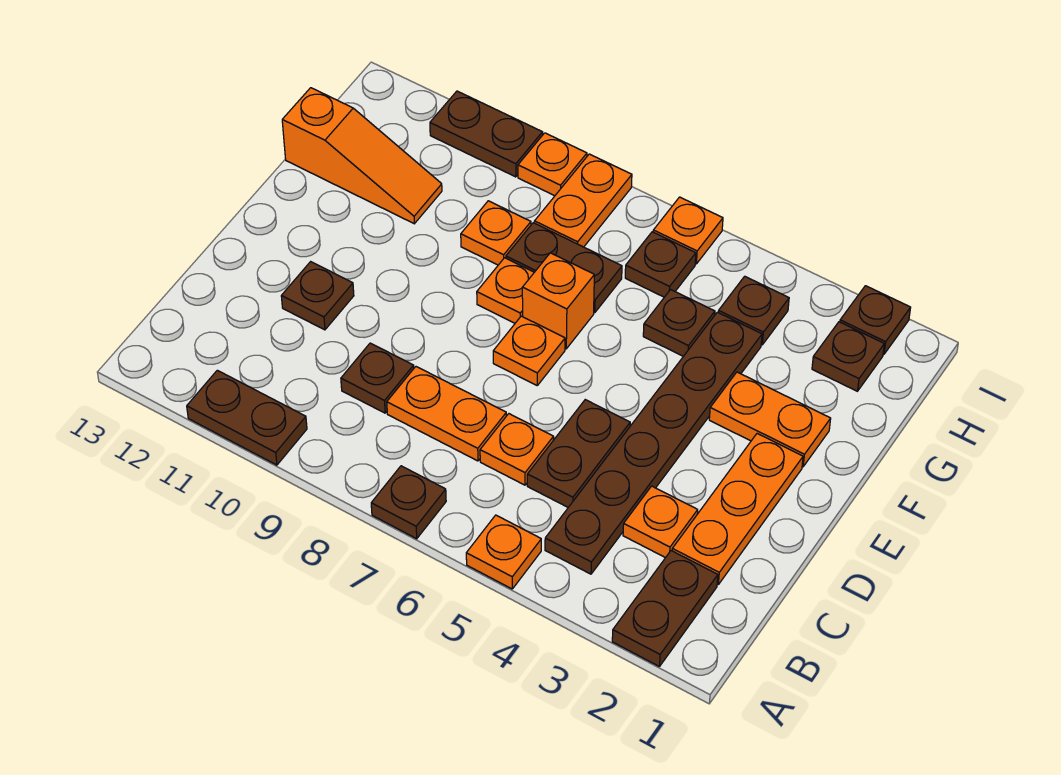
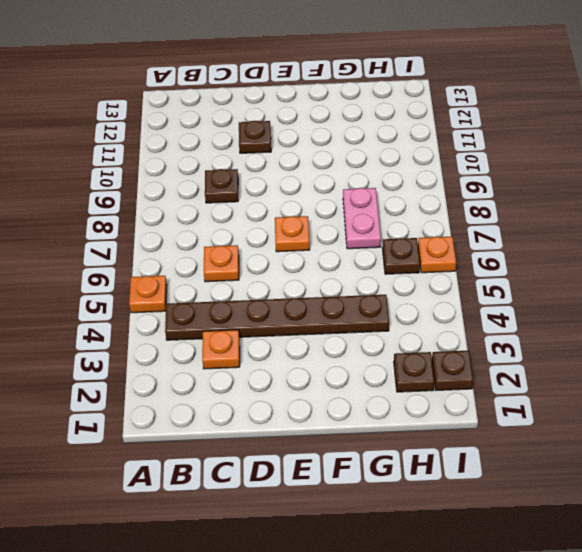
pink plate G7:G8 level 1 -> brown plate G7:G8 level 1
none -> brown plate A2:B2 level 1
none -> brown plate A7 level 1
none -> brown plate A10:A11 level 1

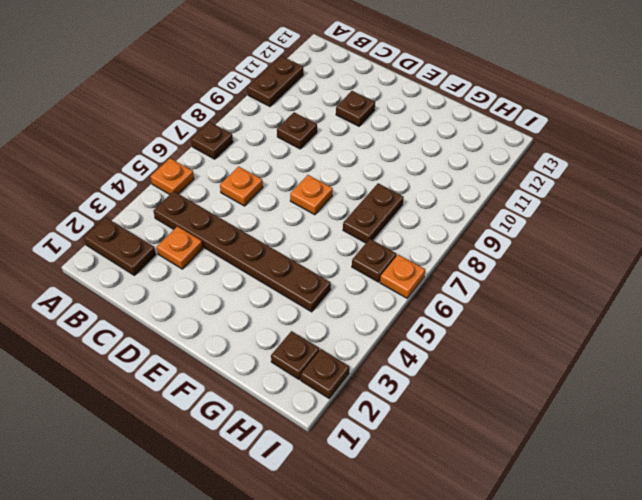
none -> orange plate C2:E2 level 1
none -> brown plate C5:D5 level 1
none -> orange plate C7:C8 level 1

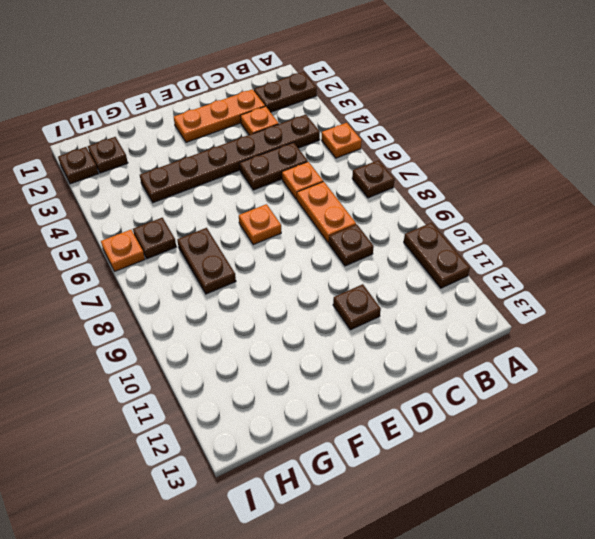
none -> orange plate F2:F3 level 1
none -> orange brick F7 level 1
none -> orange plate F8 level 1

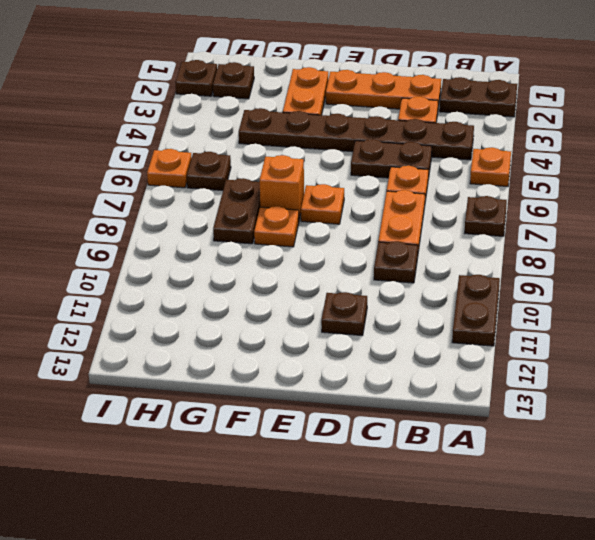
none -> brown plate G5 level 1
none -> orange plate G9 level 1
none -> orange slope G11:G13 level 1 top 13

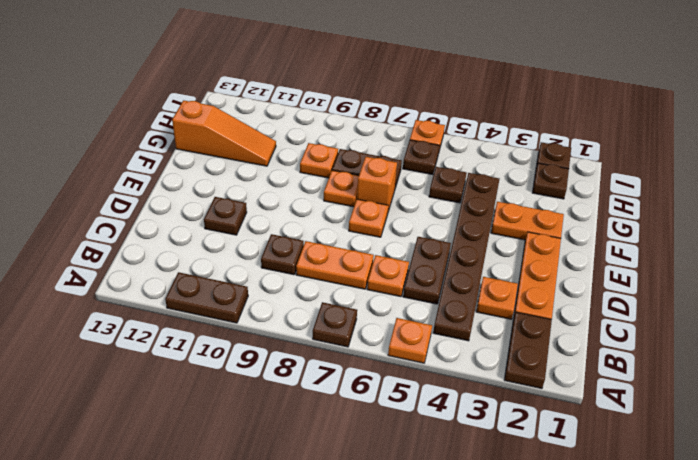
none -> brown plate H4 level 1
none -> orange plate H8:I8 level 1
none -> orange plate I9 level 1

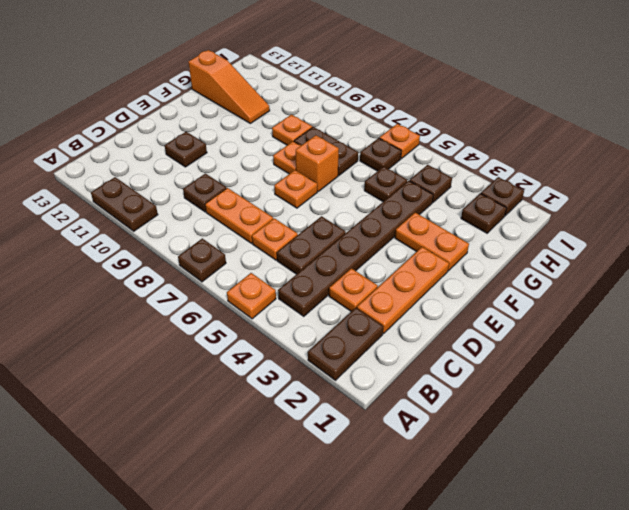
none -> orange plate H8:I8 level 1
none -> orange plate I9 level 1
none -> brown plate I10:I11 level 1

